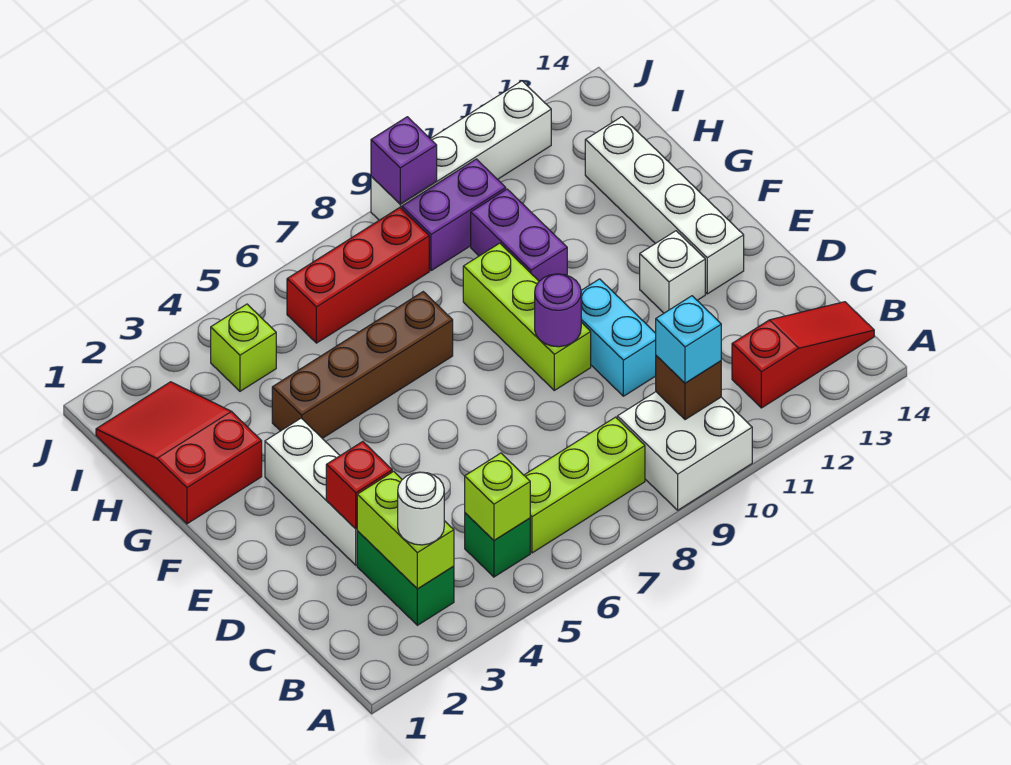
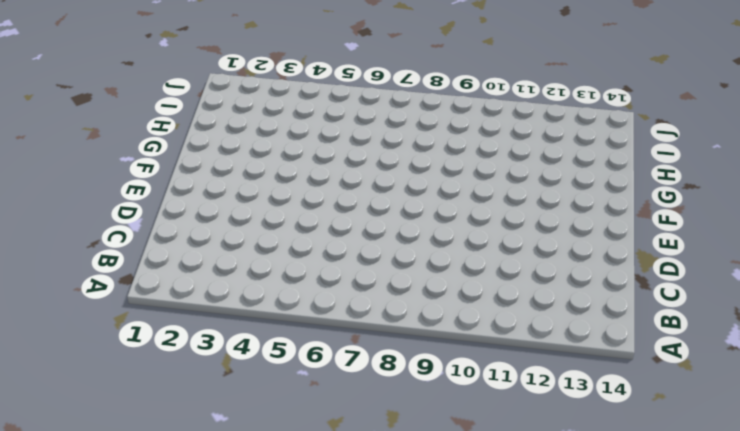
none -> white brick A9:B10 level 1
none -> green brick B3:C3 level 1
none -> green brick B5 level 1

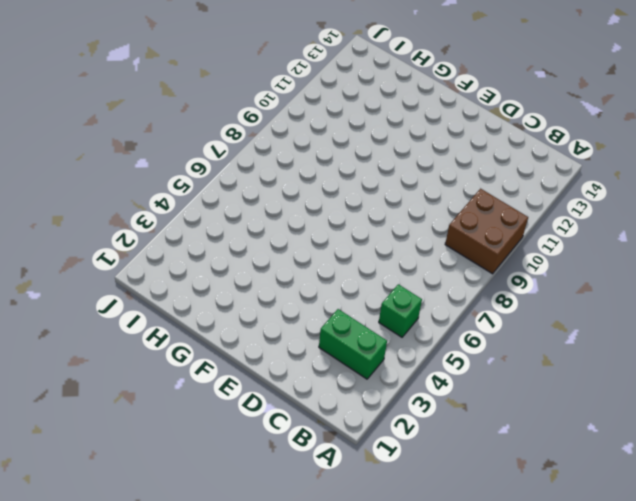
brown brick A9:B10 level 1 -> white brick A9:B10 level 1
none -> lime brick B6:B8 level 1
none -> red slope B12:B14 level 1 top 12
none -> white brick D3:F3 level 1

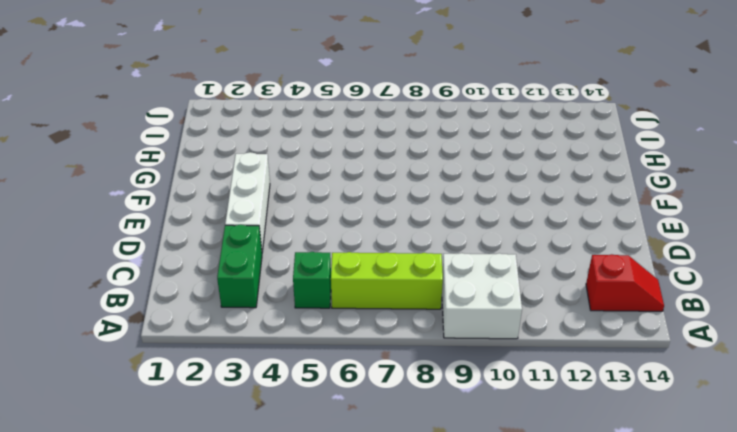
red slope B13:B14 level 1 top 13 -> red slope B12:B14 level 1 top 12
none -> cyan brick D10:E10 level 1
none -> lime brick E9:G9 level 1
none -> white brick E12 level 1

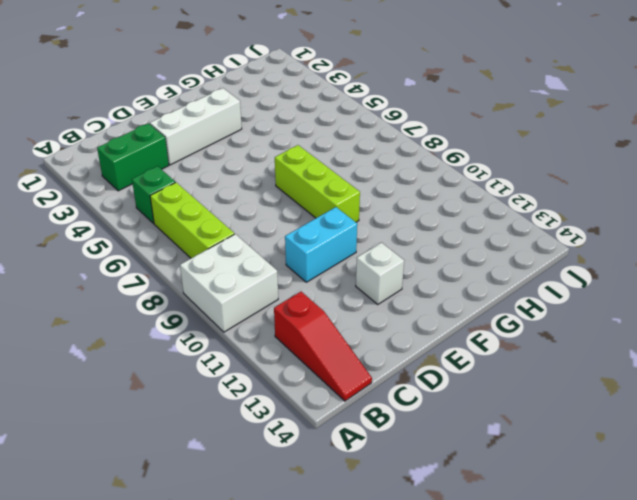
lime brick F7:F9 level 1 -> lime brick E9:G9 level 1
none -> white brick E13:H13 level 1
none -> red slope G1:I2 level 1 top G
none -> brown brick G4:G7 level 1

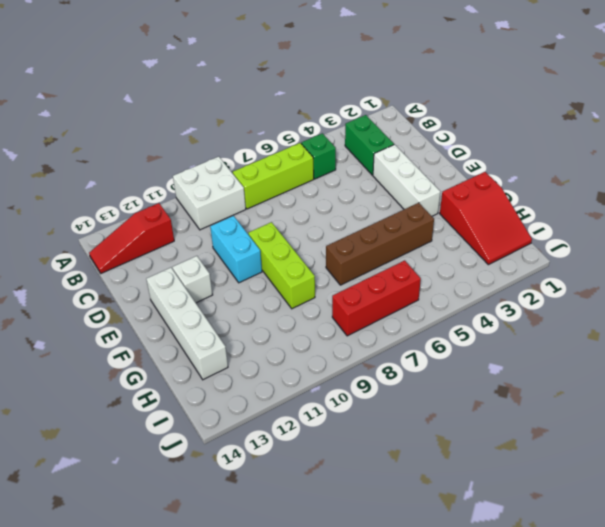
none -> purple brick G10:H10 level 1
none -> lime brick I4 level 1
none -> purple brick I9:I10 level 1

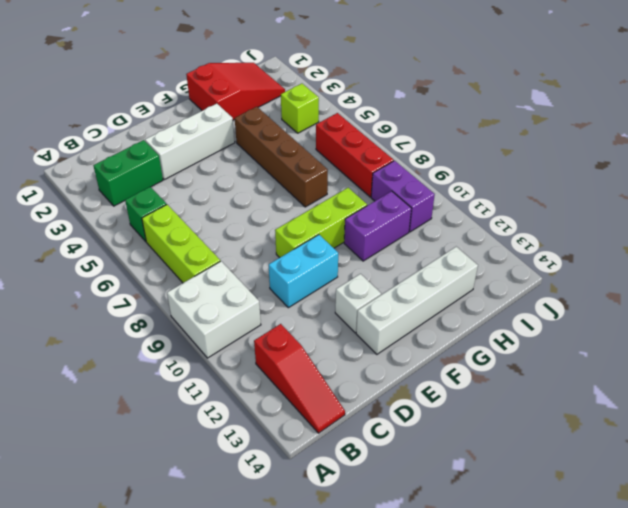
none -> white brick J9:J12 level 1
none -> lime brick B3:C3 level 2
none -> lime brick B5 level 2

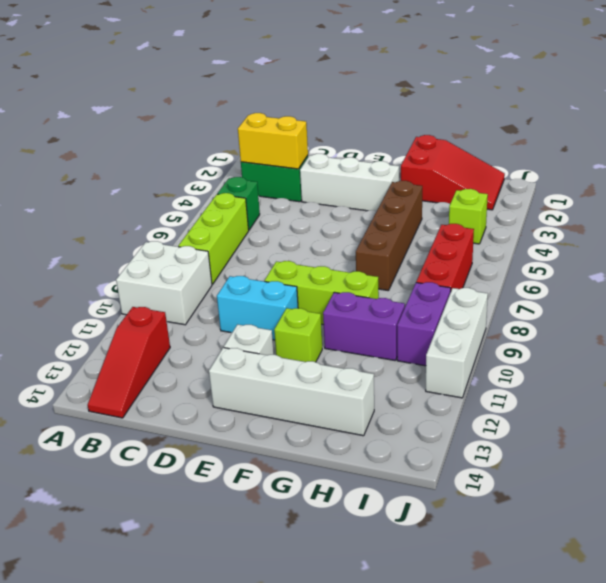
yellow brick B3:C3 level 2 -> lime brick B3:C3 level 2
lime brick F11 level 1 -> lime brick B5 level 2
white brick J9:J11 level 1 -> white brick J9:J12 level 1
none -> brown brick B10 level 2
none -> red brick D3 level 2
none -> purple round brick E9 level 2

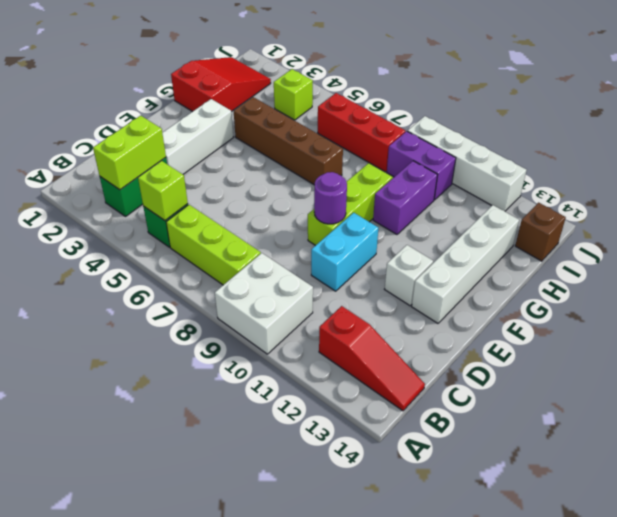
brown brick I14 level 1 -> brown brick B10 level 2
none -> red brick D3 level 2
none -> purple brick J9 level 2
none -> white round brick B3 level 3

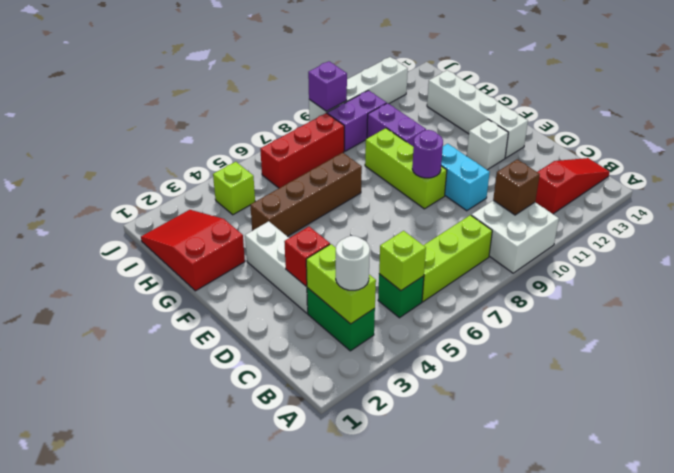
none -> cyan brick B10 level 3

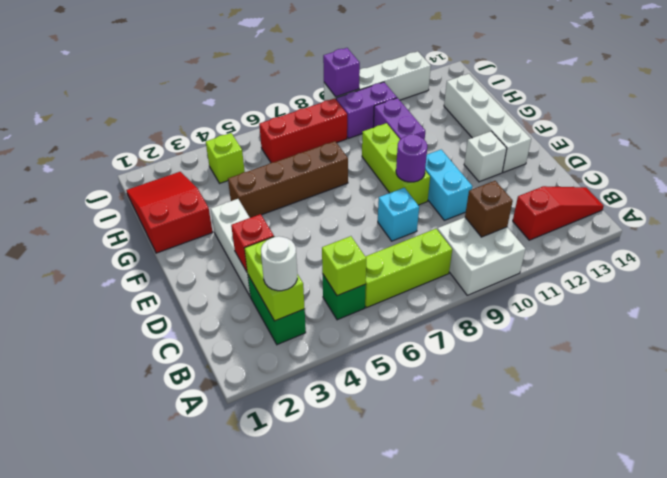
cyan brick D8 level 1 -> cyan brick B10 level 3

